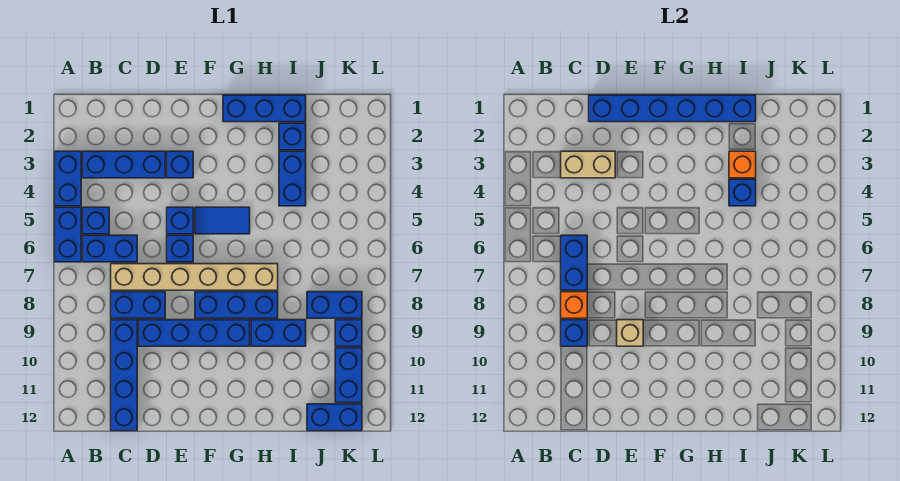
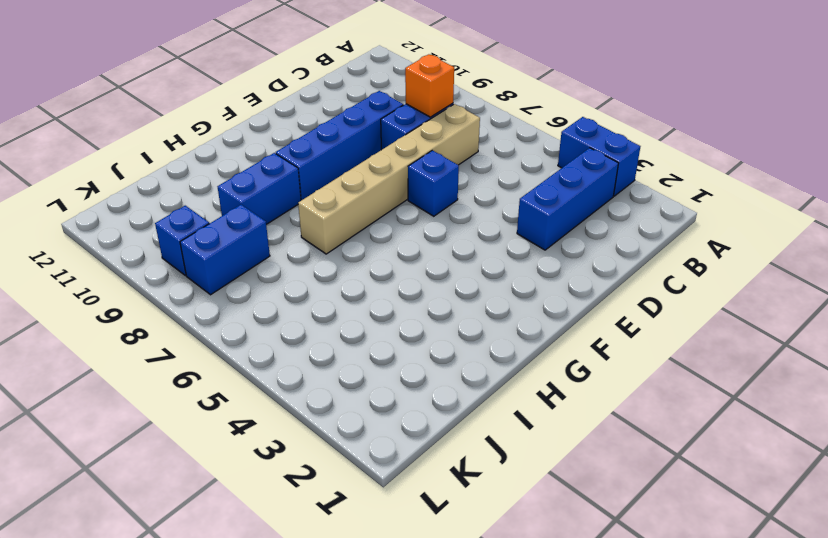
none -> blue brick A5:A6 level 1
none -> blue brick B5 level 1
none -> blue brick B6:C6 level 1
none -> blue brick C9:C12 level 1

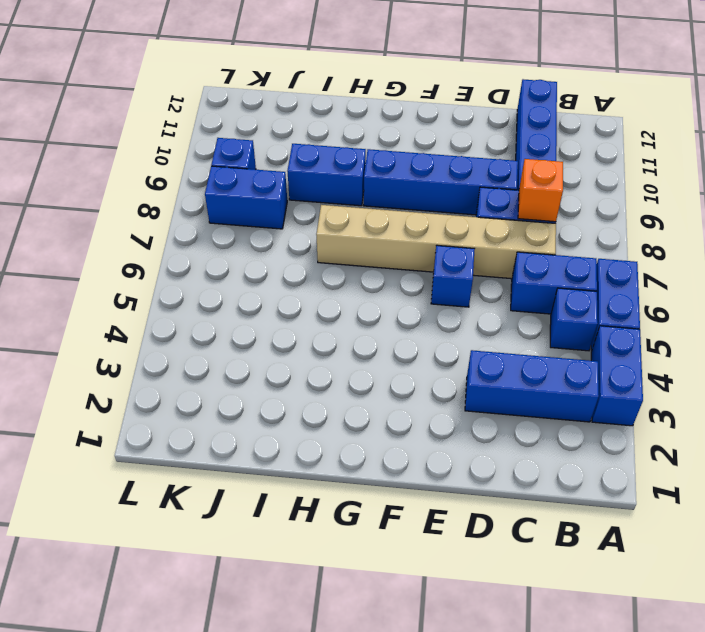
none -> blue brick E3 level 1
none -> blue brick E5 level 1
none -> blue tile F5:G5 level 1
none -> blue brick F8:H8 level 1

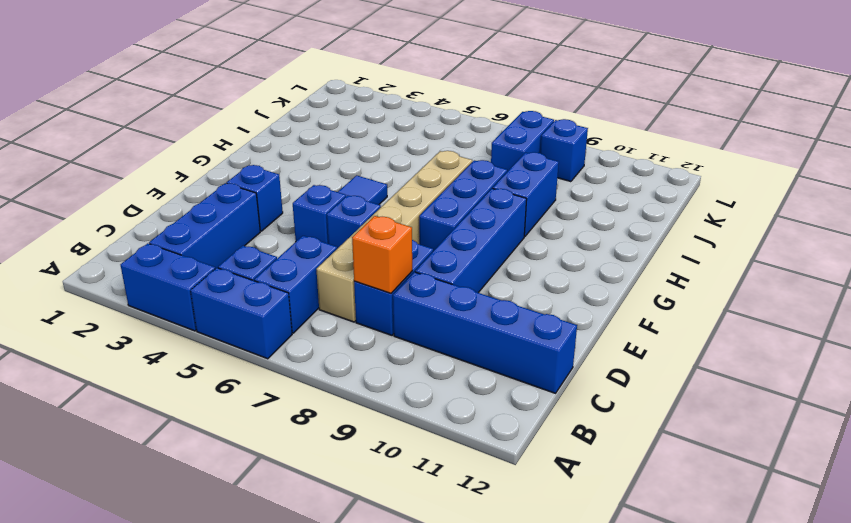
none -> blue brick G1:I1 level 1
none -> blue brick I2 level 1
none -> blue brick I3:I4 level 1
none -> blue brick J12:K12 level 1

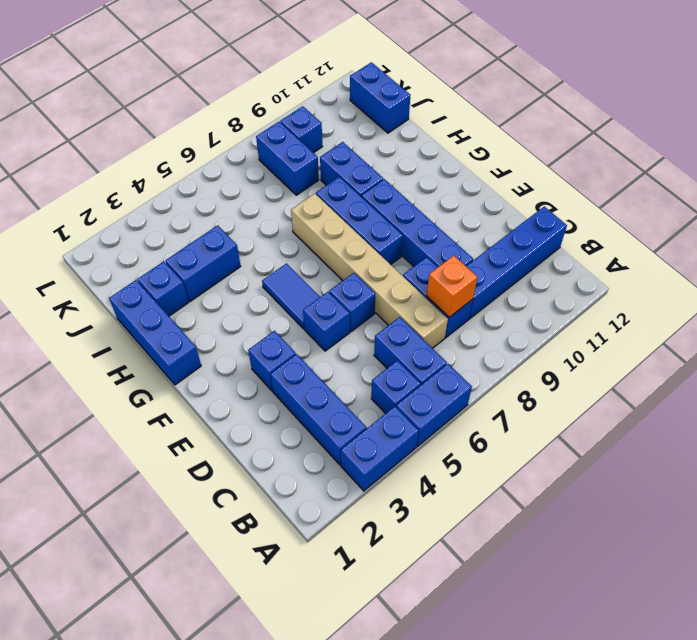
none -> blue brick K10:K11 level 1
none -> tan brick C3:D3 level 2
none -> blue brick C6:C7 level 2
none -> blue brick C9 level 2

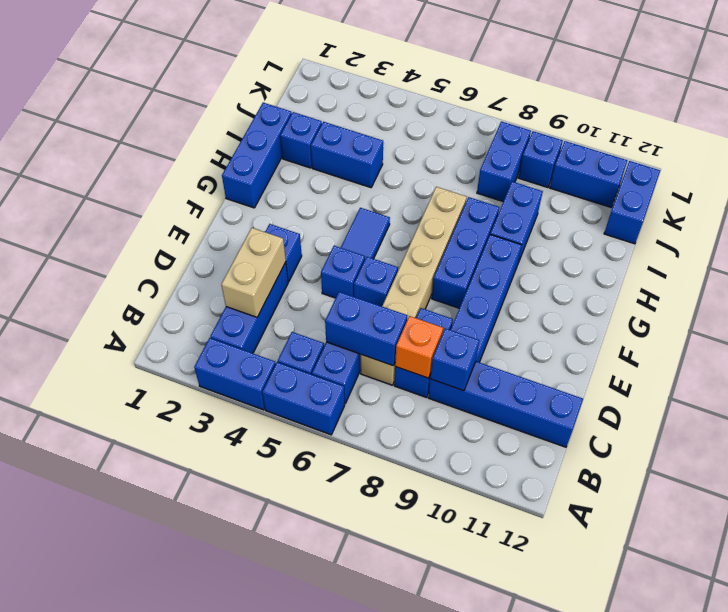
none -> blue brick D1:I1 level 2
none -> tan brick E9 level 2
none -> orange brick I3 level 2
none -> blue brick I4 level 2

